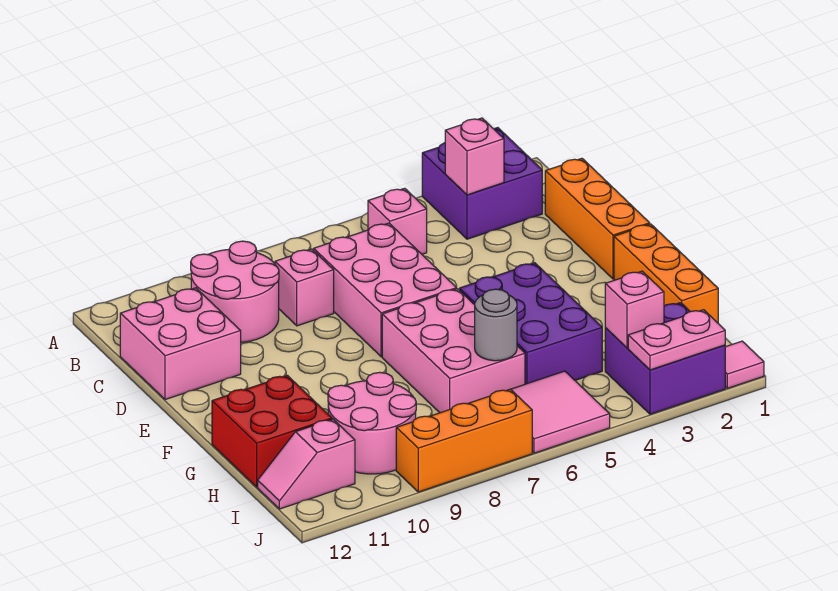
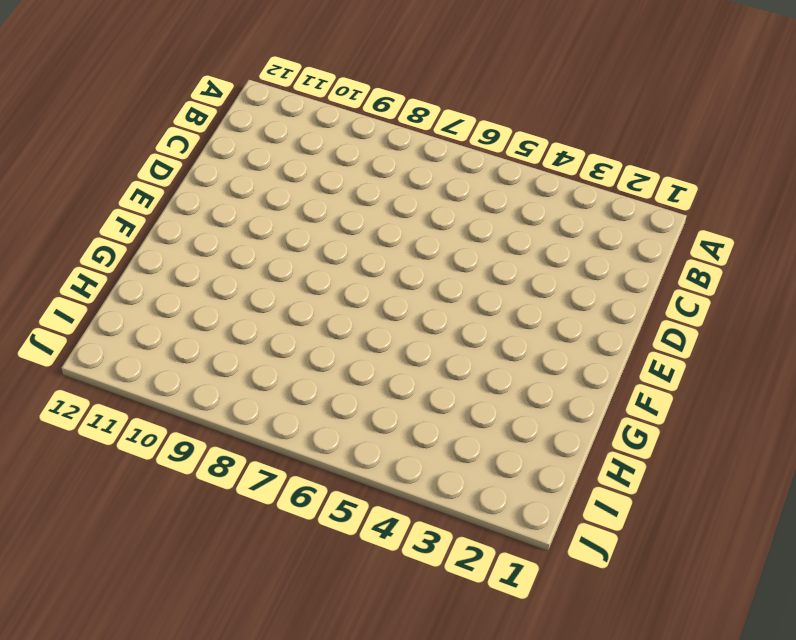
none -> purple brick A2:B3 level 1
none -> pink brick B5 level 1
none -> pink round brick B9:C10 level 1

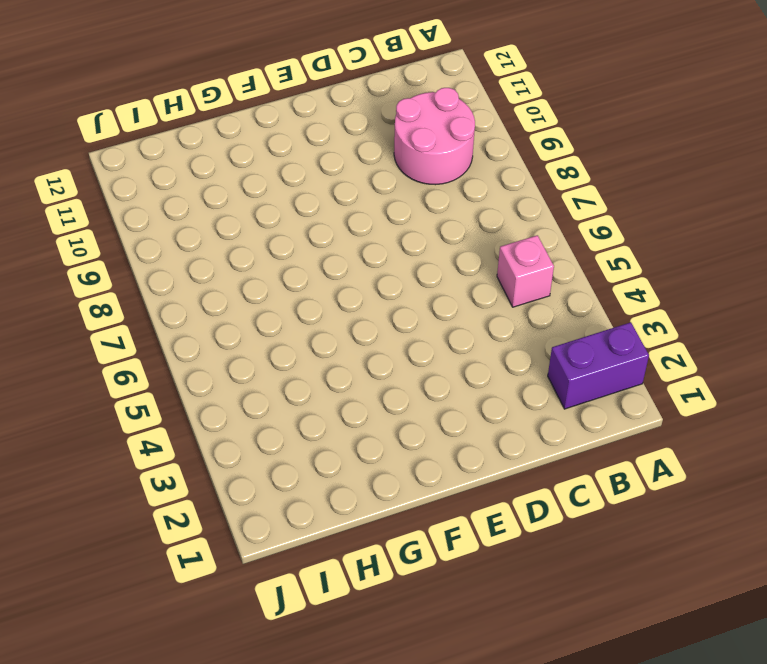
purple brick A2:B2 level 1 -> purple brick A2:B3 level 1
none -> orange brick C1:E1 level 1
none -> pink brick C6:E7 level 1
none -> pink brick C8 level 1

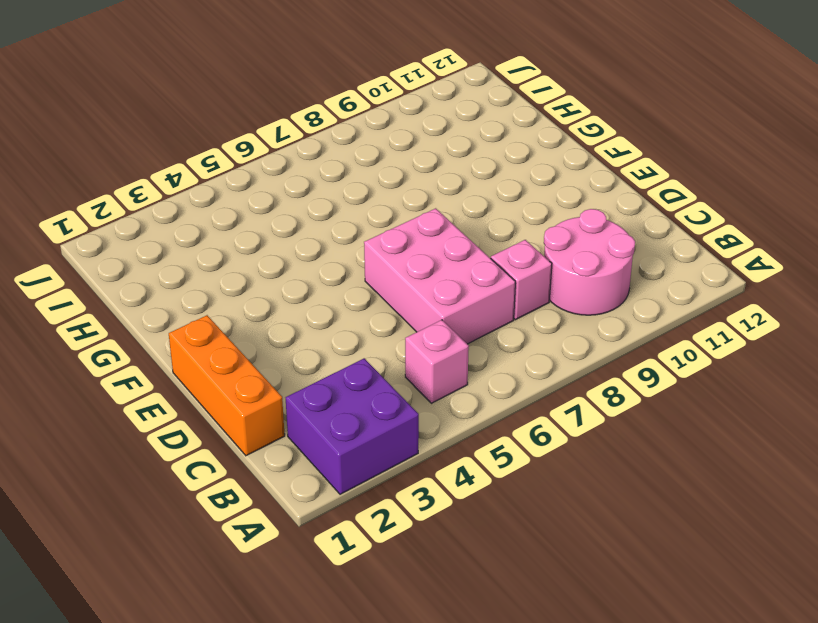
none -> pink brick C11:D12 level 1
none -> orange brick F1:H1 level 1
none -> purple brick F4:H5 level 1

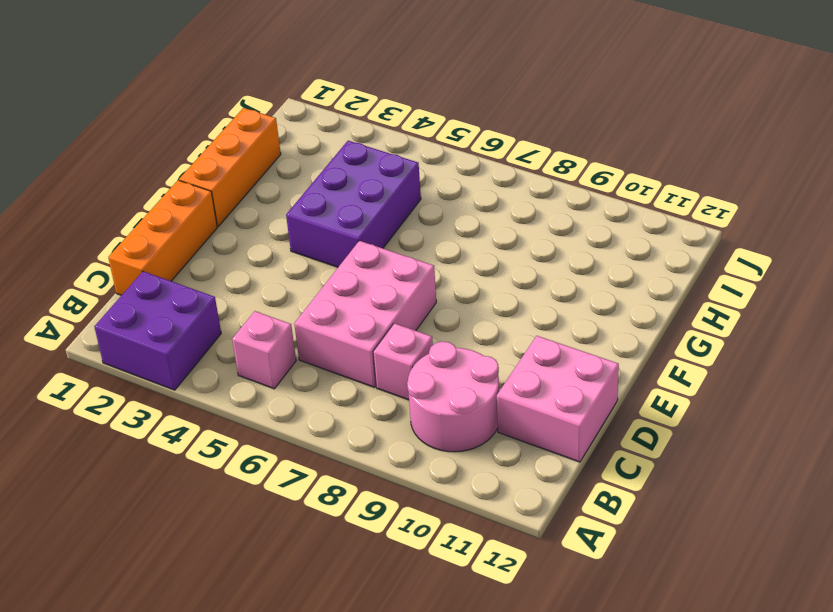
none -> pink brick F6:H7 level 1
none -> red brick G11:H12 level 1
none -> pink round brick H9:I10 level 1

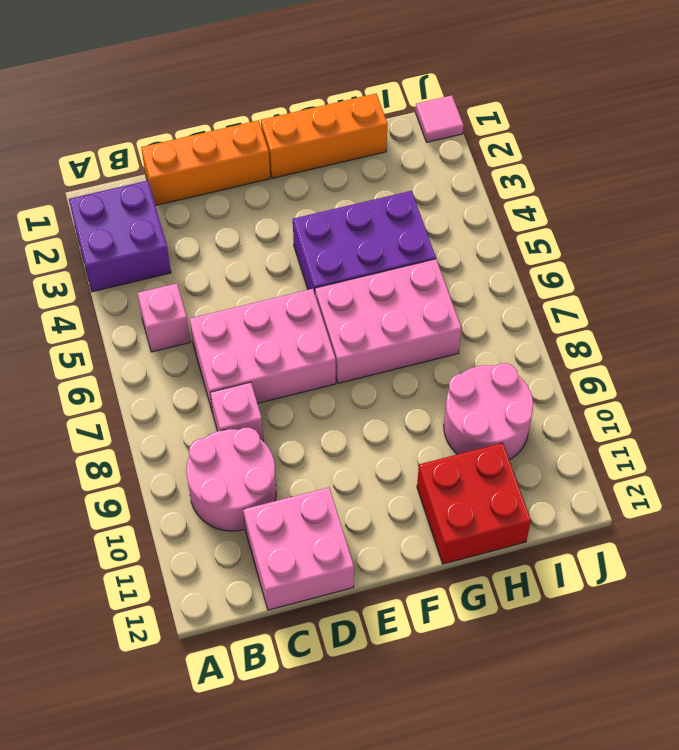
none -> purple brick I2:J3 level 1
none -> pink tile I5:J6 level 1
none -> pink slope I11:I12 level 1 top 11

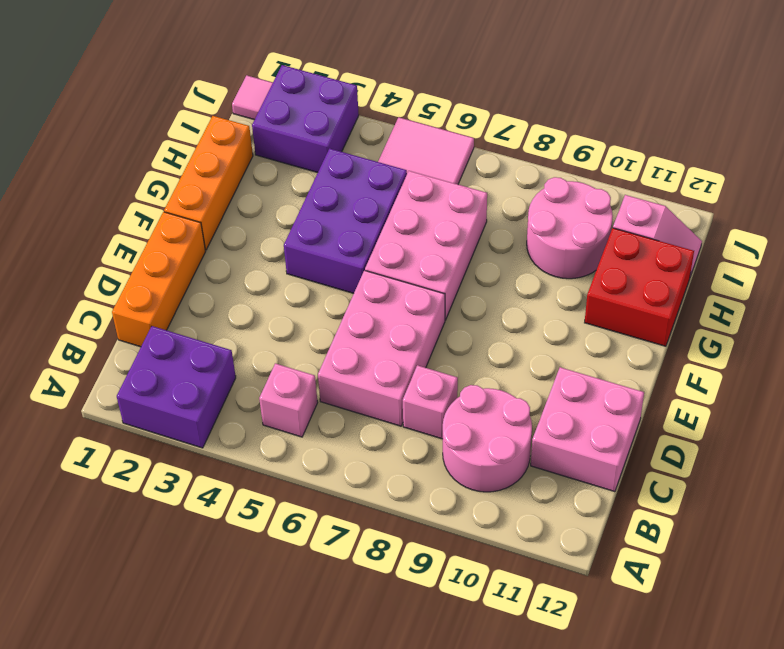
none -> orange brick J7:J9 level 1
none -> pink brick B3 level 2
none -> grey round brick H6 level 2

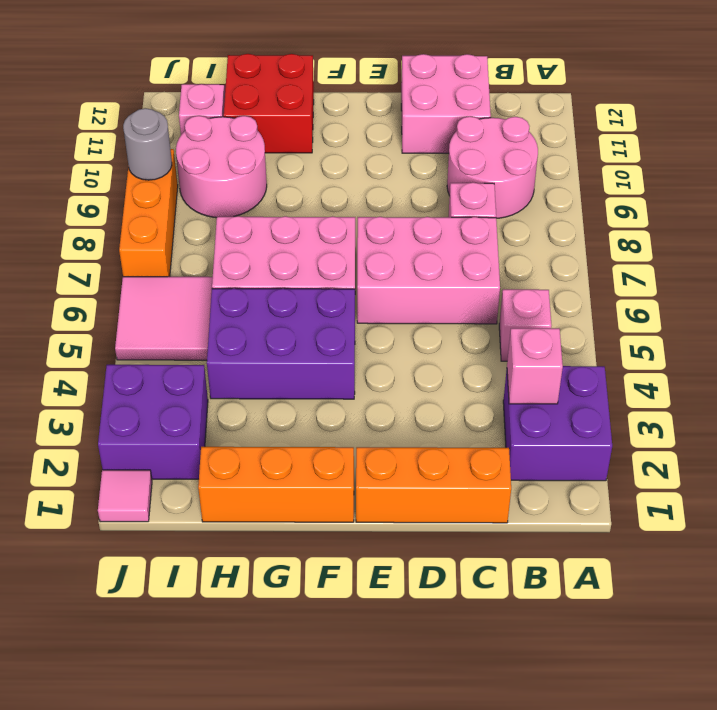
grey round brick J9 level 2 -> grey round brick H6 level 2
none -> pink brick I3 level 2
none -> pink plate J2:J3 level 2

